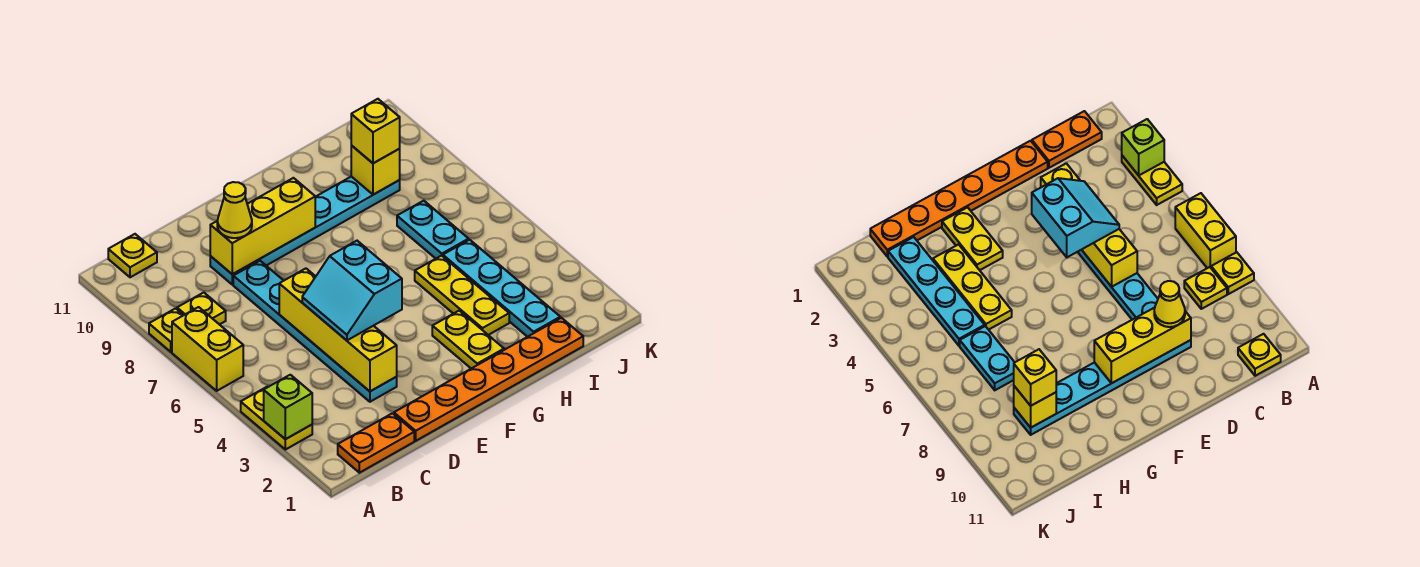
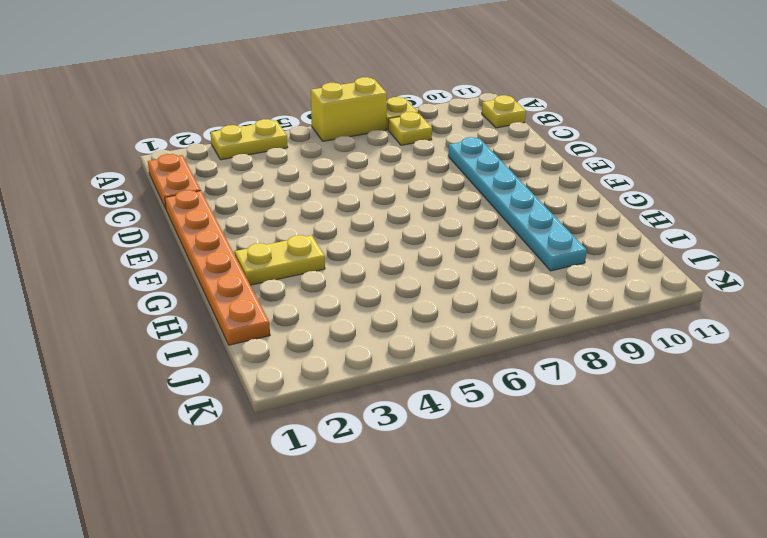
none -> cyan plate D3:D8 level 1
none -> yellow plate H3:H5 level 1
none -> cyan plate I2:I5 level 1

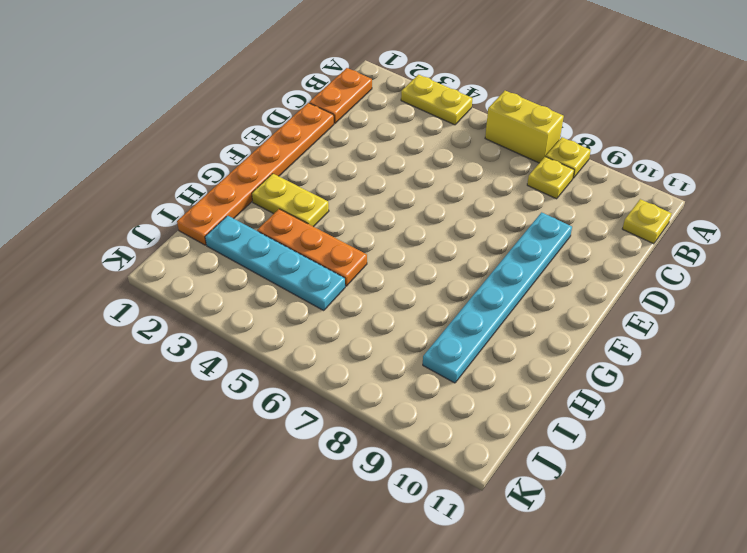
orange plate H3:H5 level 1 -> yellow plate H3:H5 level 1
none -> cyan plate D3:D8 level 1
none -> cyan plate I6:I7 level 1
none -> lime brick A3 level 2

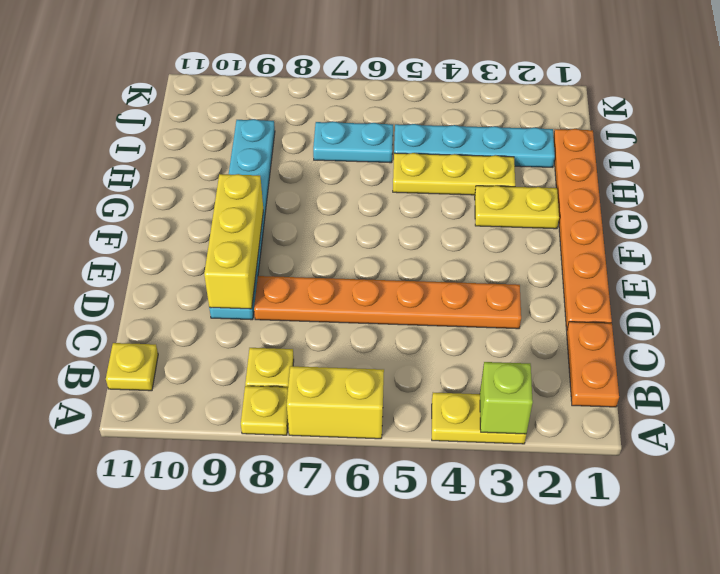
orange plate D3:D8 level 1 -> cyan plate D3:D8 level 1
none -> yellow brick D3:D6 level 2
none -> yellow brick I9 level 2
none -> cyan slope D4:E5 level 3 top E

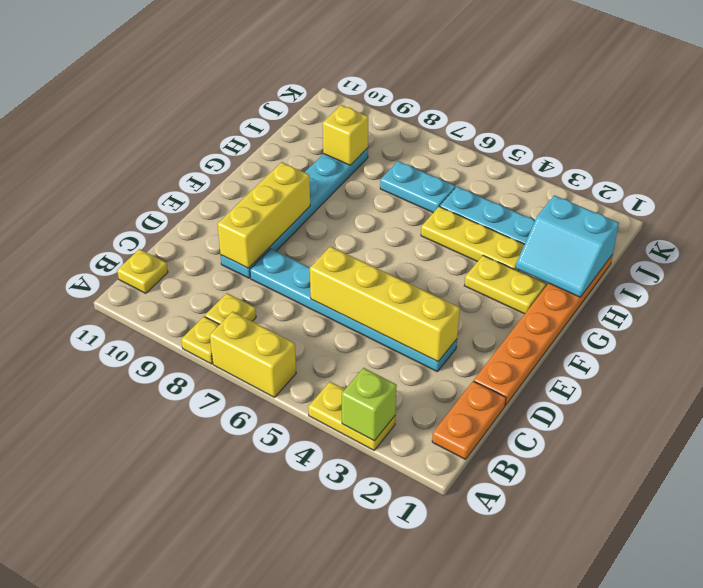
cyan slope H1:I2 level 2 top I -> cyan slope D4:E5 level 3 top E
none -> yellow cone D9 level 3
none -> yellow brick I9 level 3

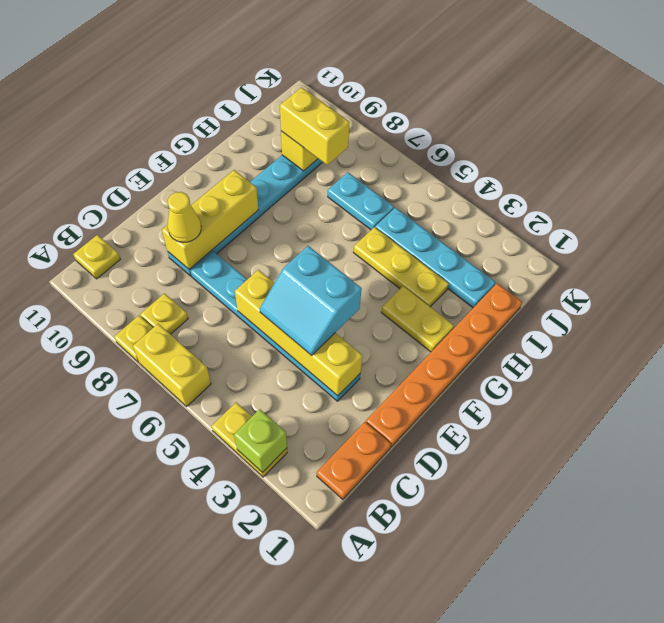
yellow brick I8:I9 level 3 -> yellow brick I9 level 3

